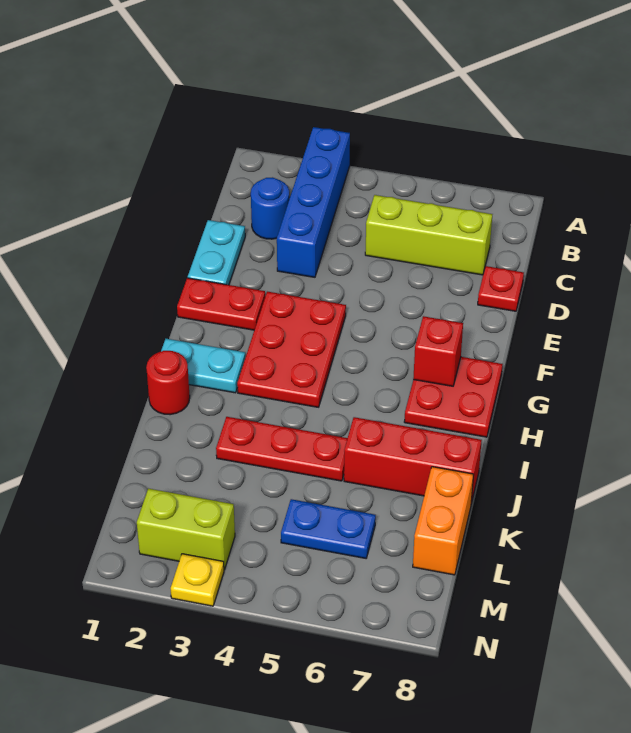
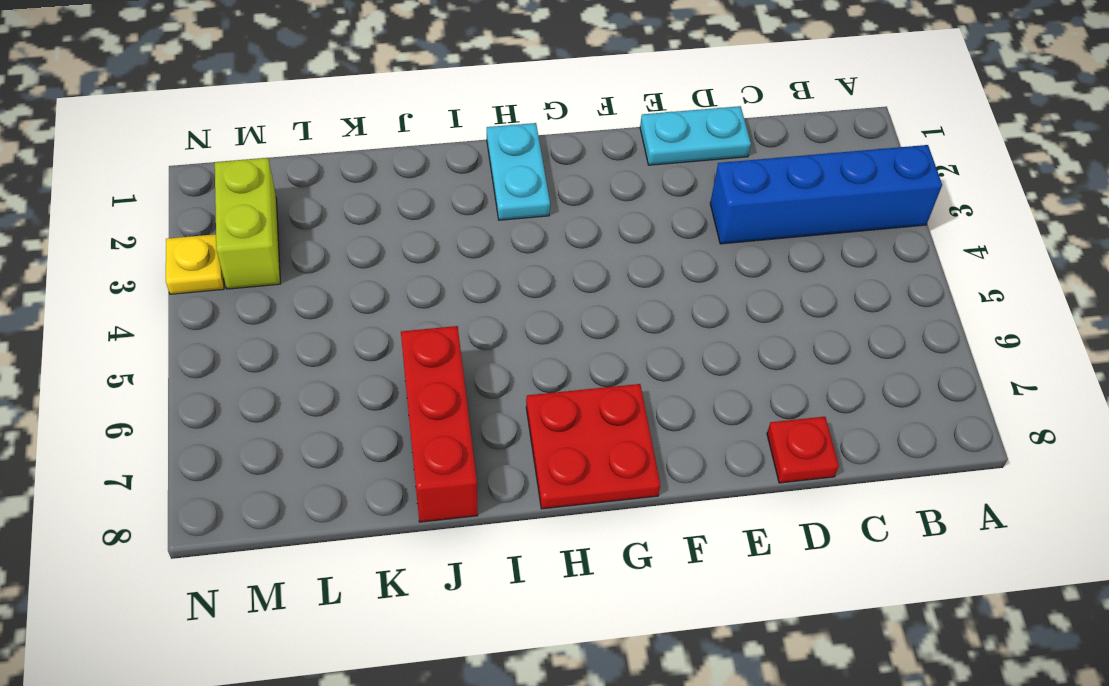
none -> blue round brick C2 level 1
none -> lime brick C5:C7 level 1
none -> red plate F1:F2 level 1

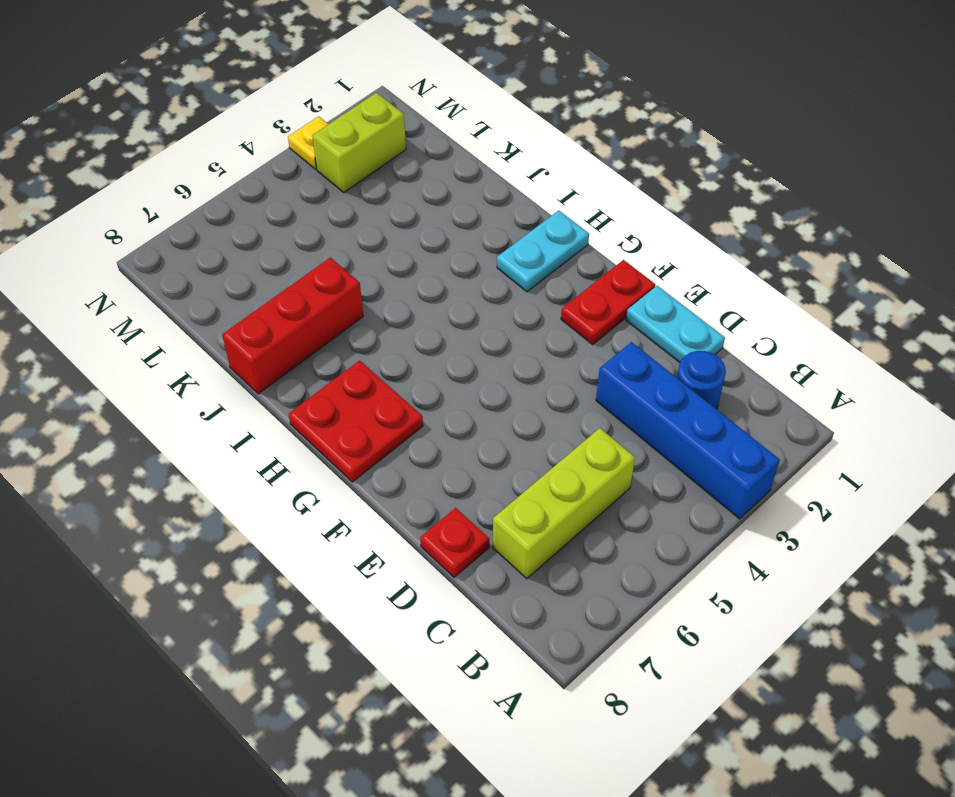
none -> red plate F3:H4 level 1
none -> red round brick I1 level 1
none -> red plate J3:J5 level 1

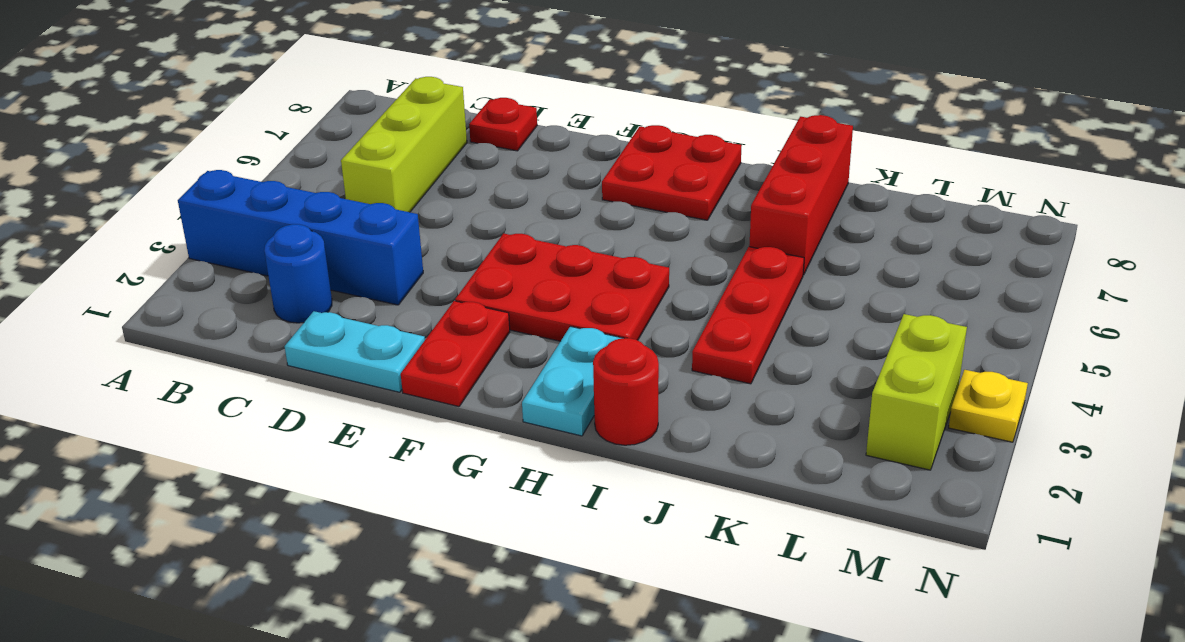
none -> orange brick K8:L8 level 1
none -> blue plate L5:L6 level 1
none -> red brick G7 level 2

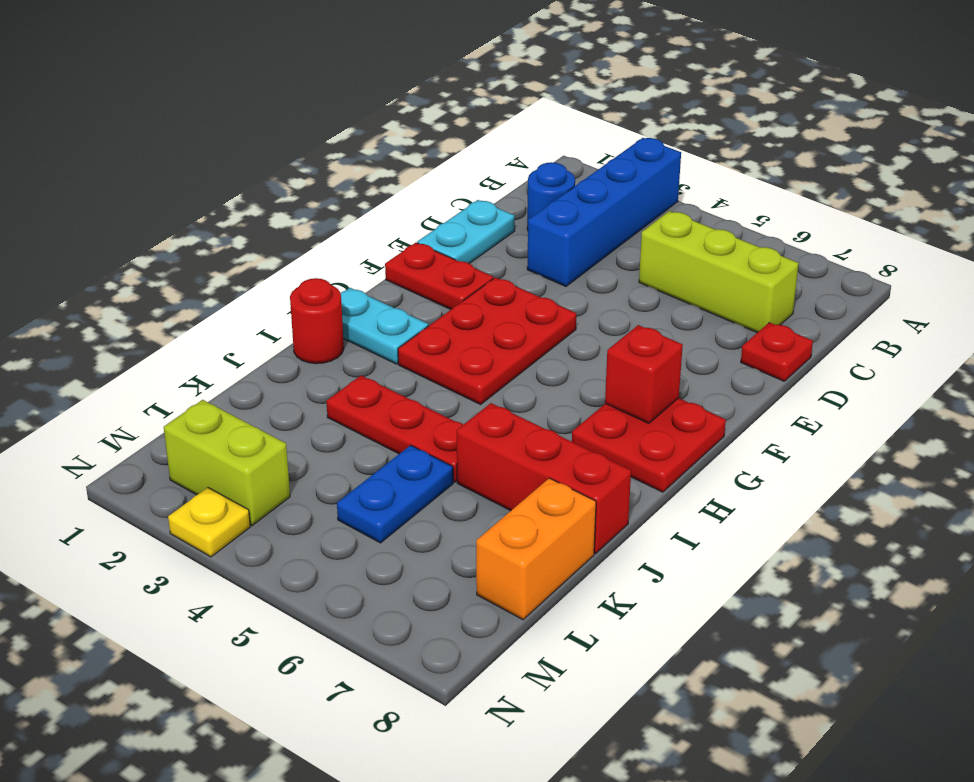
blue plate K5:L5 level 1 -> blue plate L5:L6 level 1

